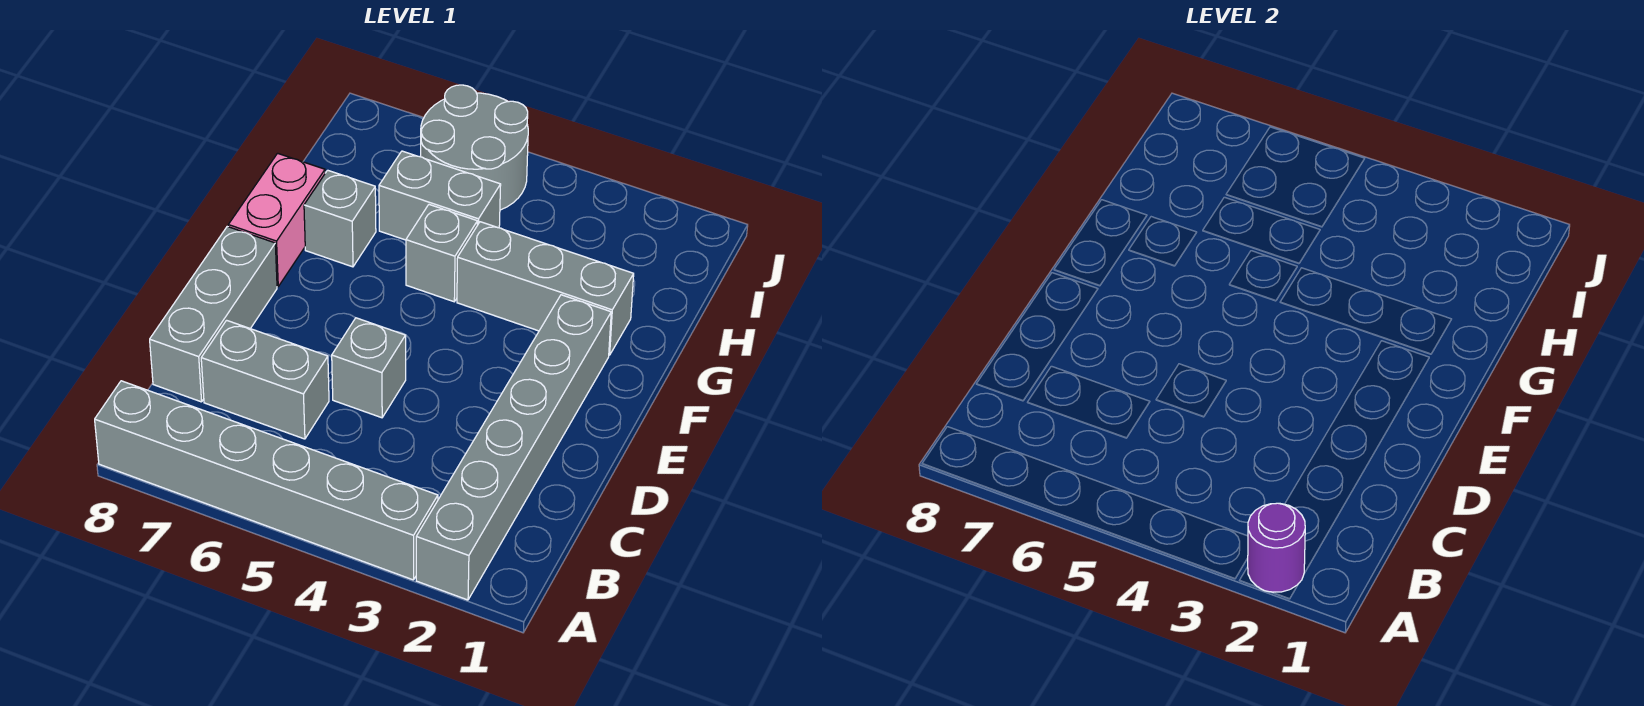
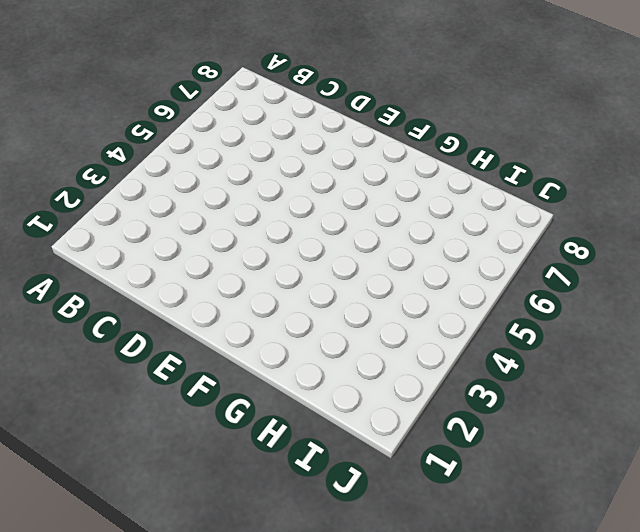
none -> grey brick A2:F2 level 1
none -> grey brick A3:A8 level 1
none -> grey brick C6:C7 level 1

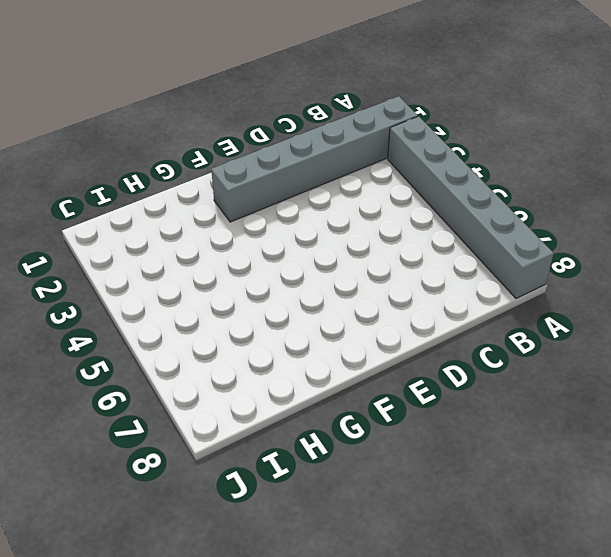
none -> grey brick C6:C7 level 1
none -> grey brick C8:E8 level 1
none -> grey brick D5 level 1

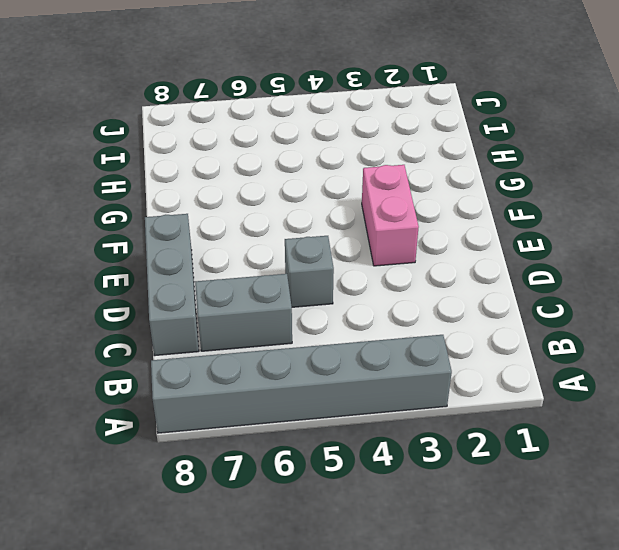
pink brick E3:F3 level 1 -> pink brick F8:G8 level 1
none -> grey brick A2:F2 level 1
none -> grey brick G2:G4 level 1
none -> grey brick G5 level 1

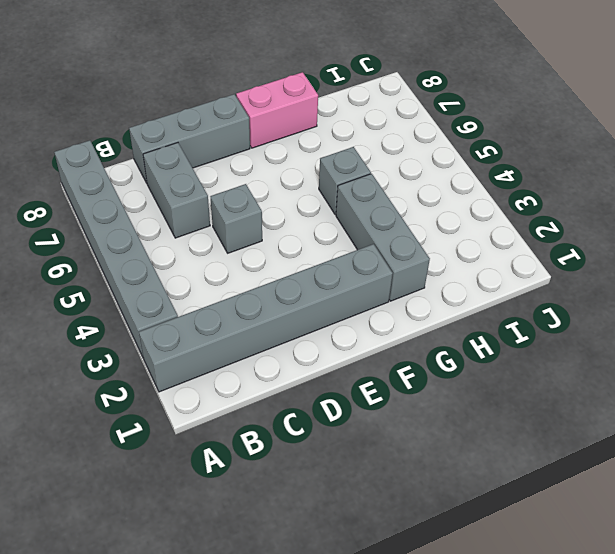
none -> grey brick G7 level 1
none -> grey brick H5:H6 level 1
none -> grey round brick I5:J6 level 1

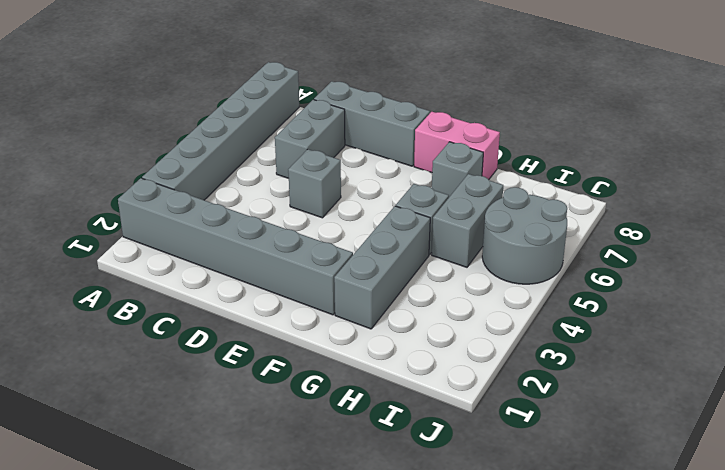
none -> purple round brick A2 level 2

